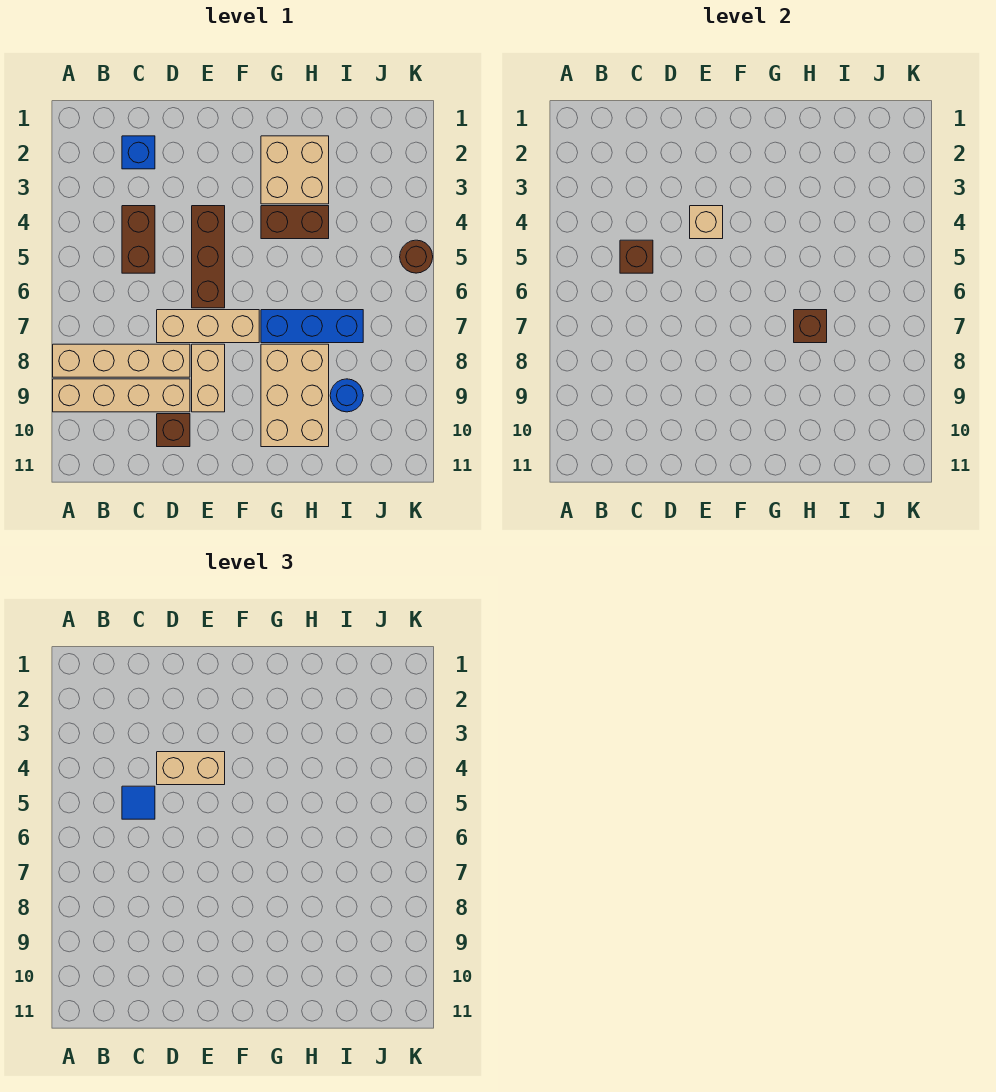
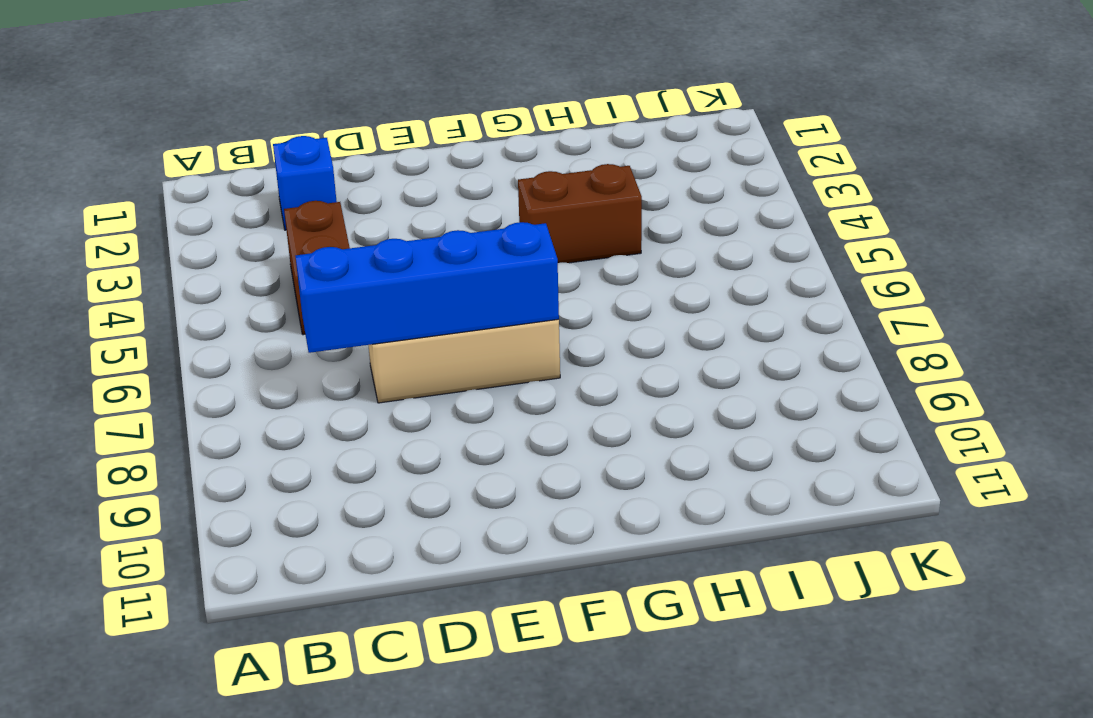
blue brick C7:F7 level 2 -> none
none -> tan brick A8:D8 level 1
none -> tan brick A9:D9 level 1
none -> brown brick D10 level 1

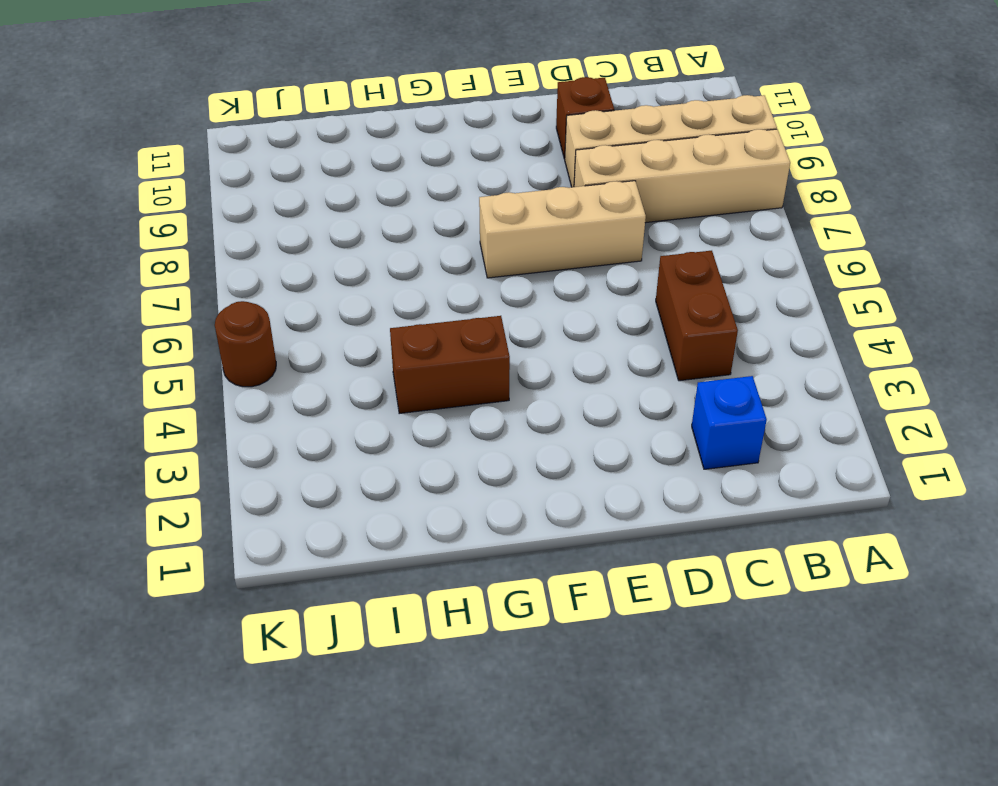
none -> brown brick E4:E6 level 1
none -> tan brick E8:E9 level 1
none -> tan brick G2:H3 level 1

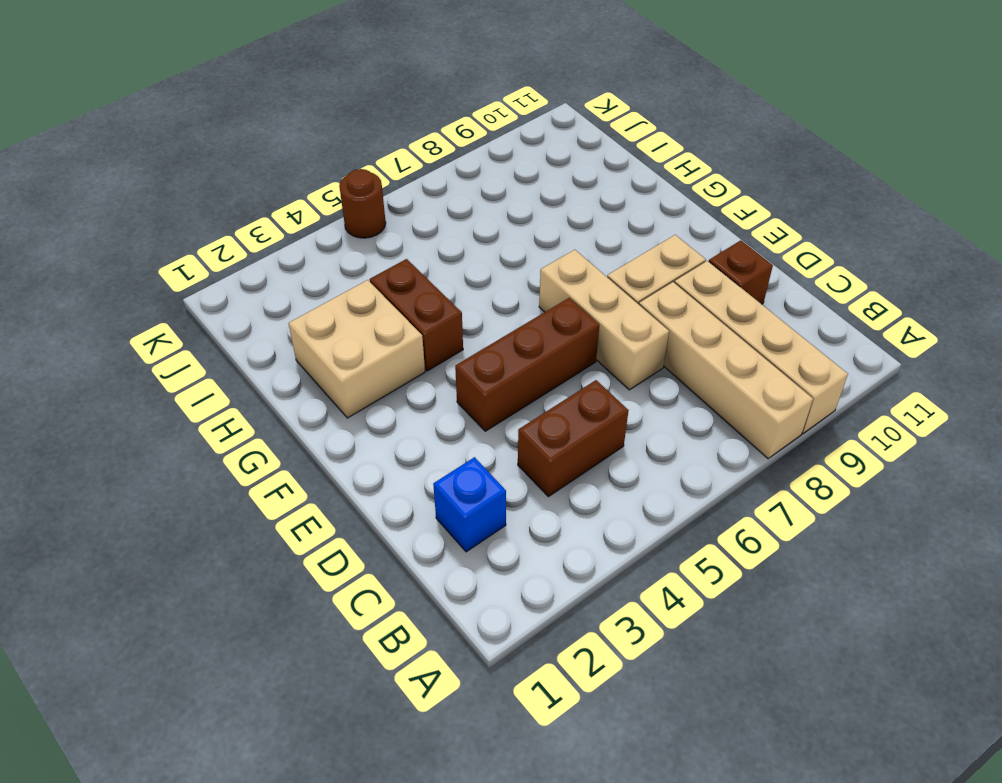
none -> blue brick G7:I7 level 1
none -> tan brick G8:H10 level 1
none -> blue round brick I9 level 1

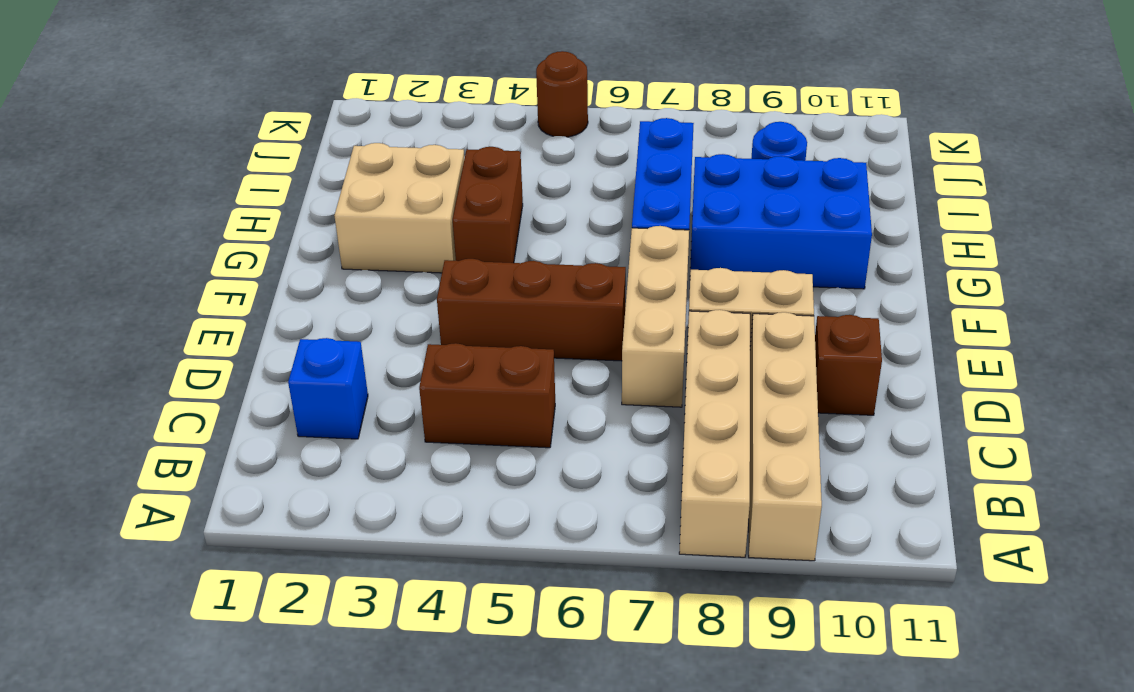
blue brick G8:H10 level 1 -> tan brick G8:H10 level 1
none -> brown brick C5 level 2
none -> tan brick E4 level 2
none -> brown brick H7 level 2

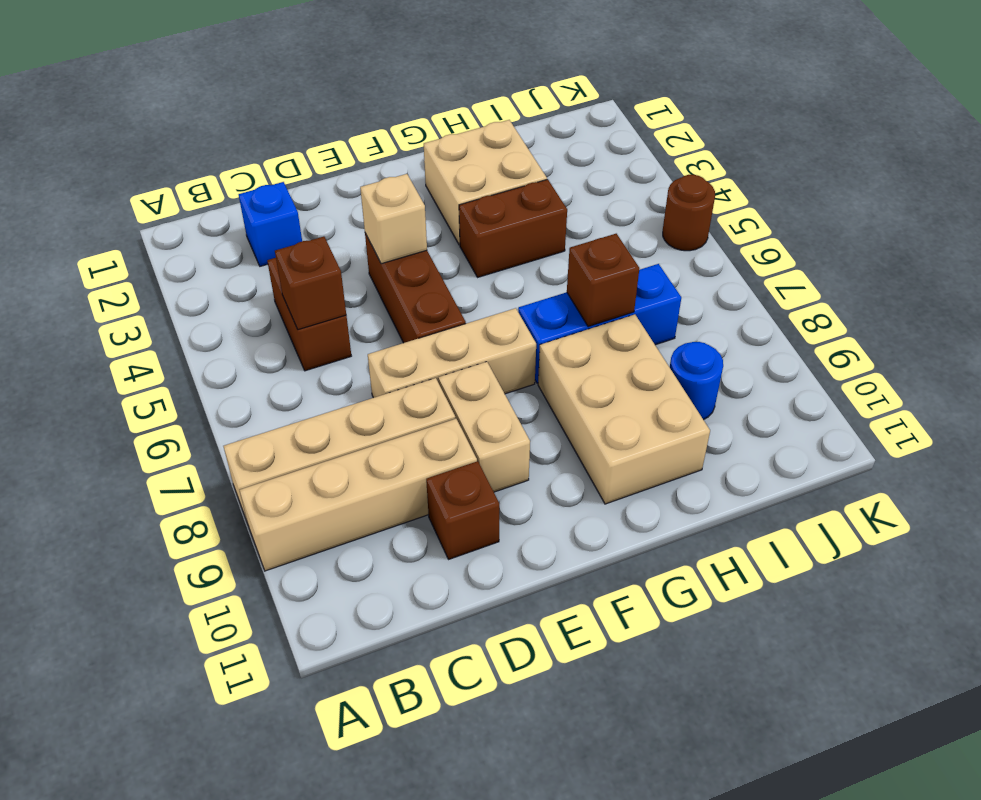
none -> blue tile C5 level 3
none -> tan brick D4:E4 level 3

